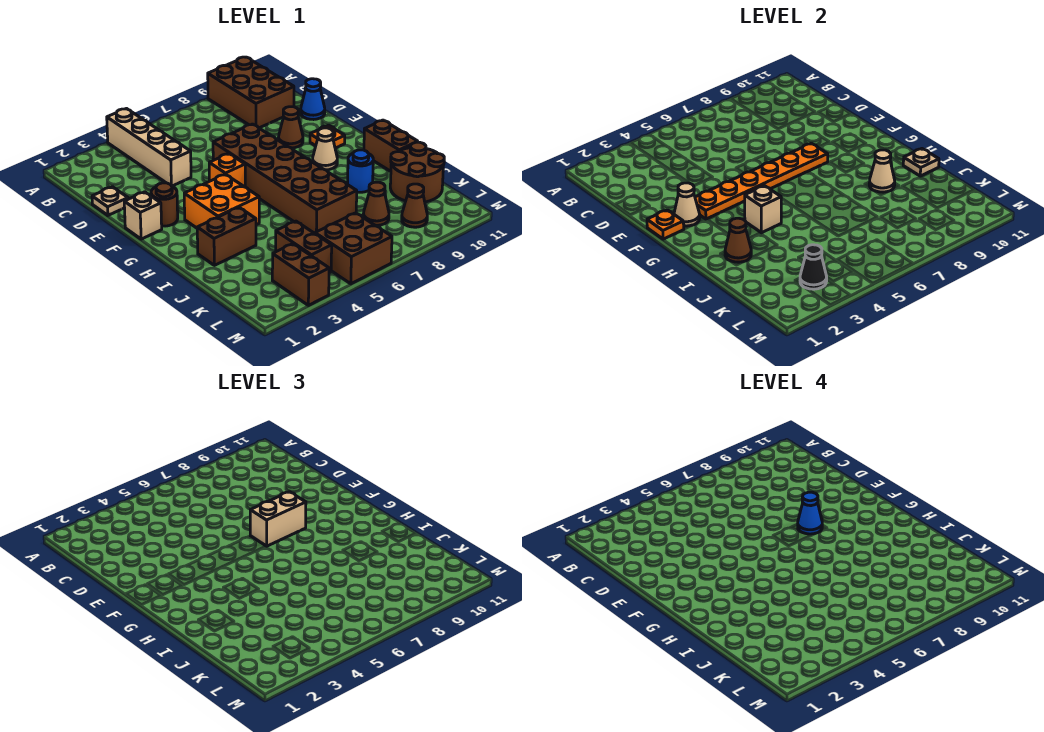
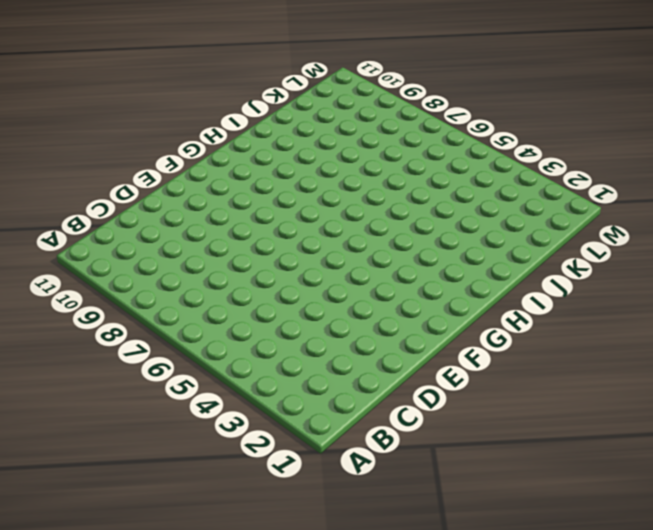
none -> tan brick A4:D4 level 1
none -> brown brick A9:C10 level 1
none -> tan plate D1 level 1
none -> blue cone D11 level 1

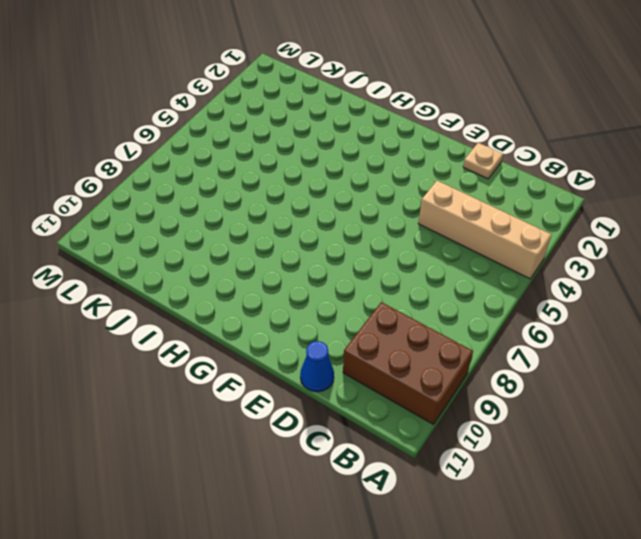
none -> brown brick E6:J7 level 1
none -> brown cone E9 level 1
none -> tan brick F1 level 1
none -> brown round brick F2 level 1

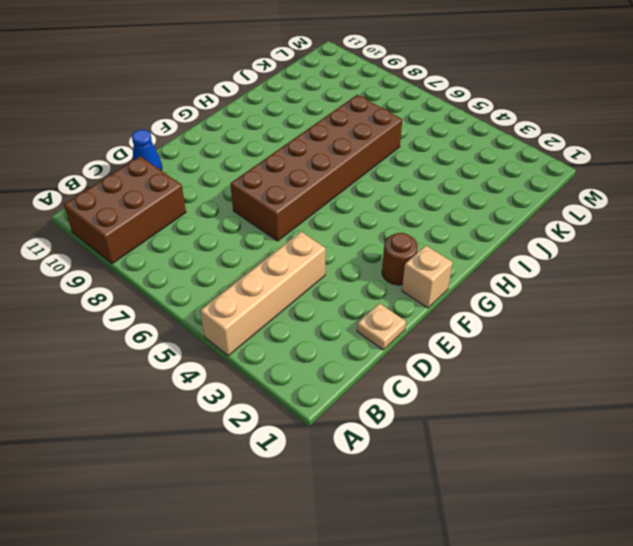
none -> brown cone E9 level 1
none -> orange brick F5 level 1
none -> orange plate F10 level 1
none -> orange brick G3:H4 level 1

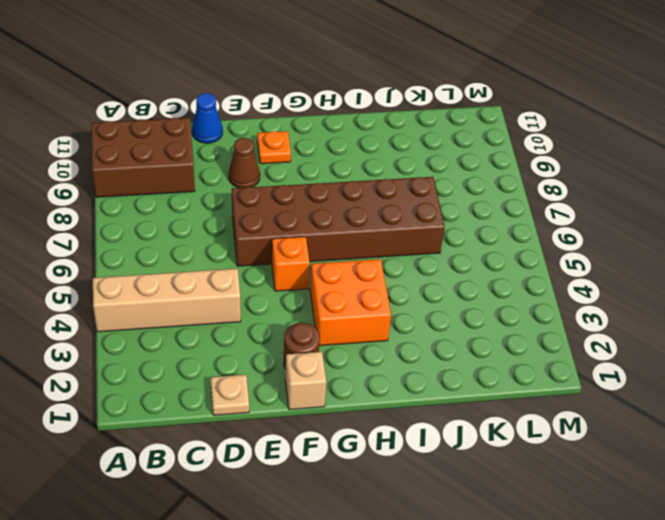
none -> tan cone G9 level 1
none -> brown brick H11:I11 level 1
none -> brown brick I2:I3 level 1
none -> blue round brick I9 level 1

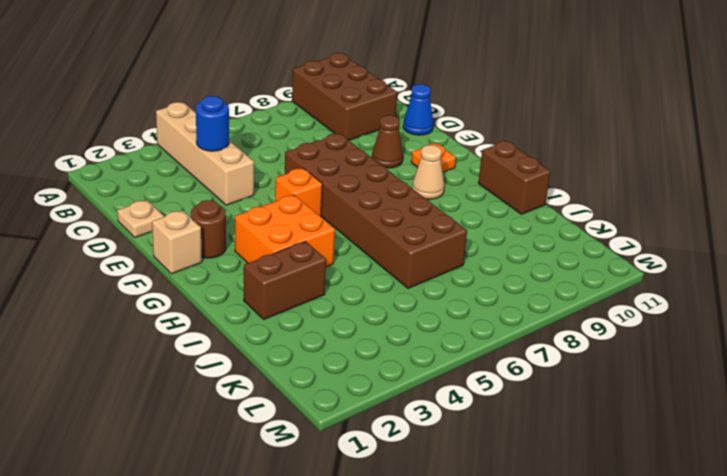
blue round brick C4 level 2 -> blue round brick I9 level 1
none -> brown round brick J10:K11 level 1
none -> brown brick K4:L4 level 1
none -> brown cone K8 level 1
none -> brown brick L3:M3 level 1

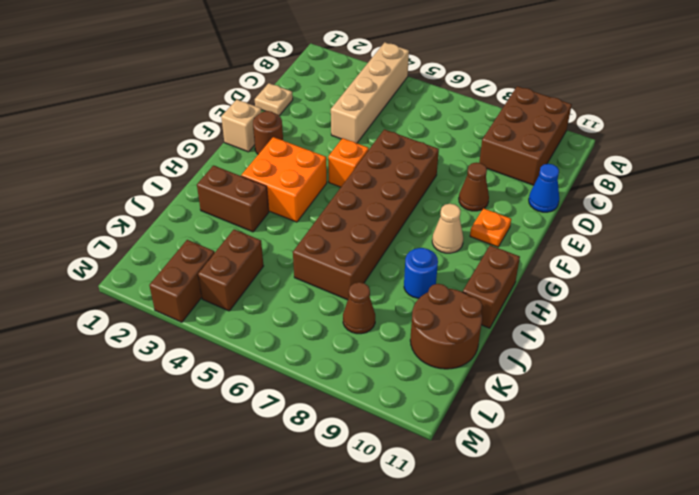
none -> brown brick L5:M6 level 1
none -> brown cone L9 level 1
none -> orange plate F1 level 2
none -> tan cone F2 level 2

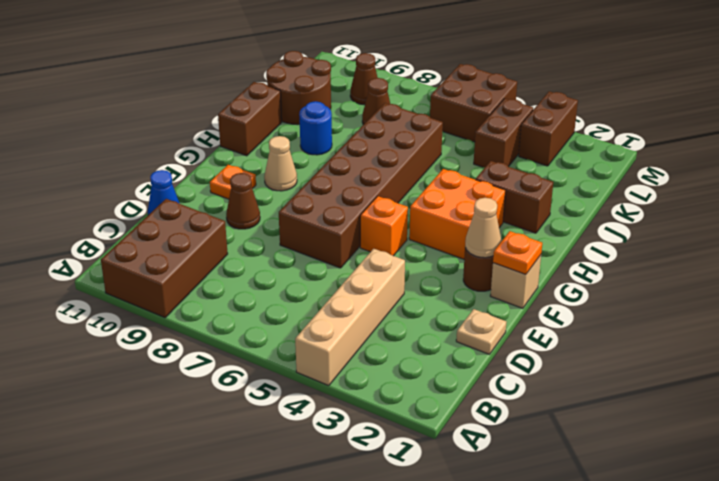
none -> orange plate F3:F8 level 2
none -> tan brick H4 level 2
none -> brown cone I2 level 2
none -> tan cone I9 level 2

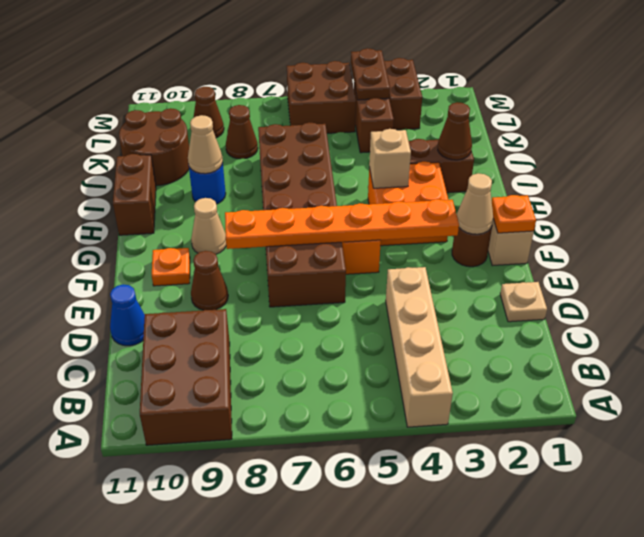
brown plate L4:M4 level 2 -> none
none -> tan plate I11 level 2
none -> black cone L3 level 2
none -> tan brick F7:F8 level 3
none -> blue cone F8 level 4

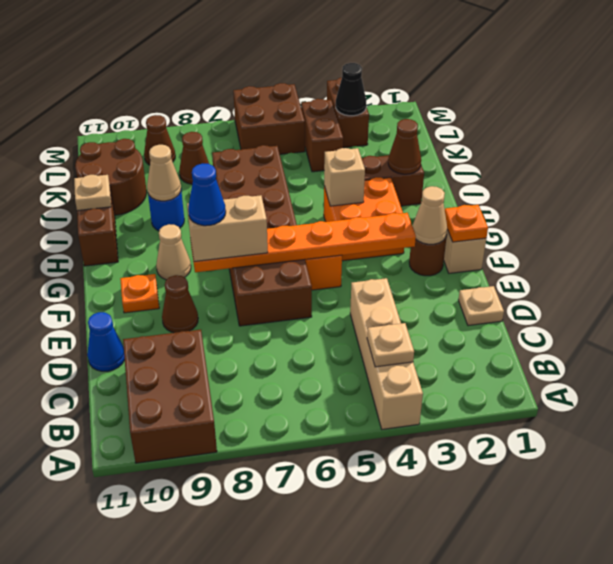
tan plate B4 level 2 -> none

